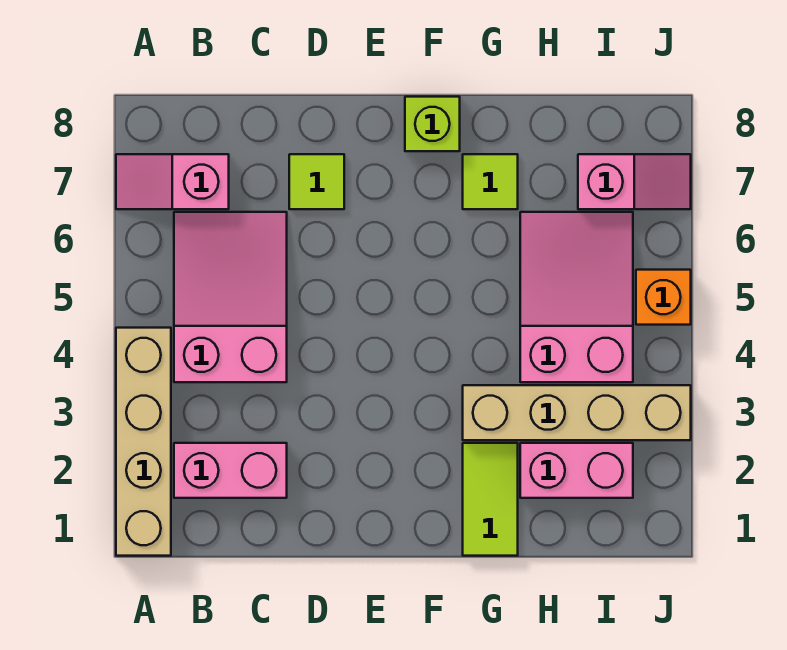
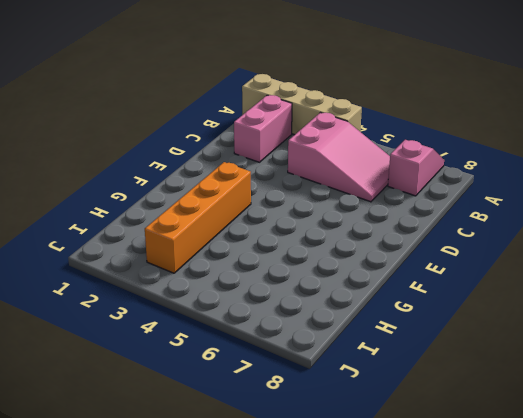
orange brick F3:I3 level 1 -> tan brick G3:J3 level 1
none -> lime tile D7 level 1
none -> lime brick F8 level 1
none -> lime tile G1:G2 level 1

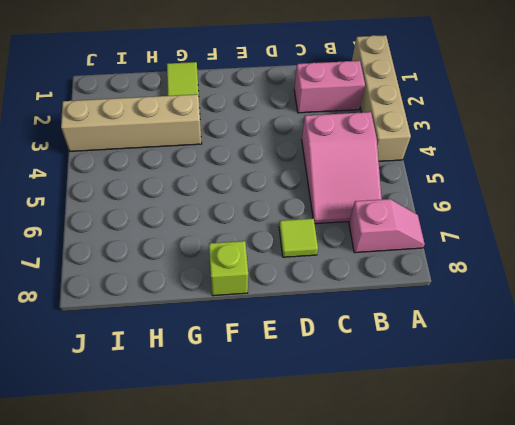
none -> lime tile G7 level 1
none -> pink brick H2:I2 level 1
none -> pink slope H4:I6 level 1 top 4

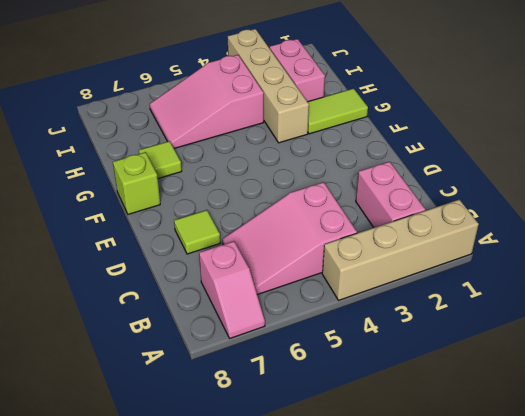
none -> pink slope I7:J7 level 1 top I
none -> orange brick J5 level 1

